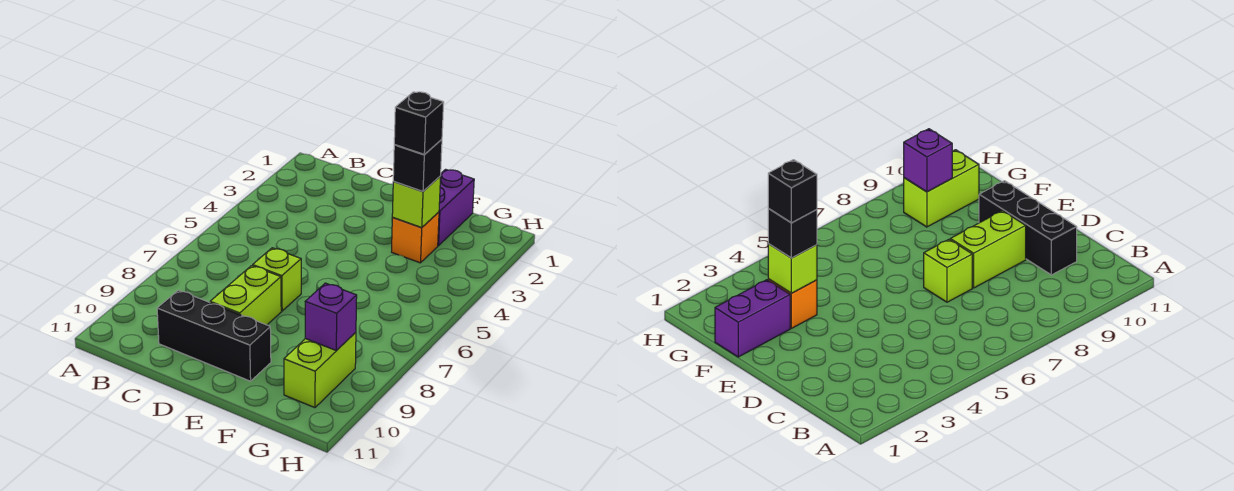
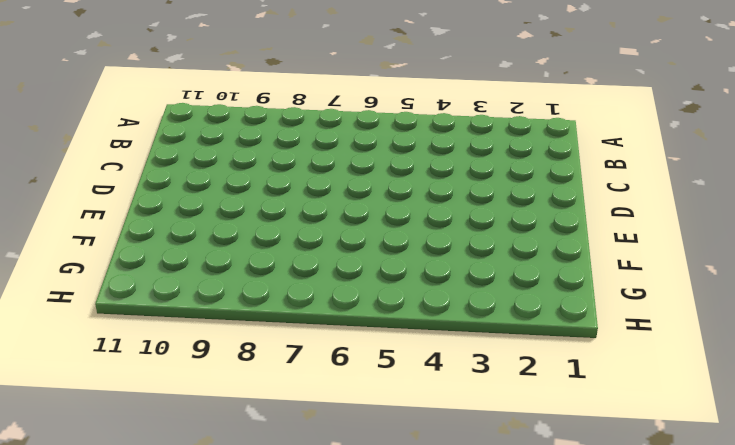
none -> black brick C10:E10 level 1
none -> lime brick D7 level 1

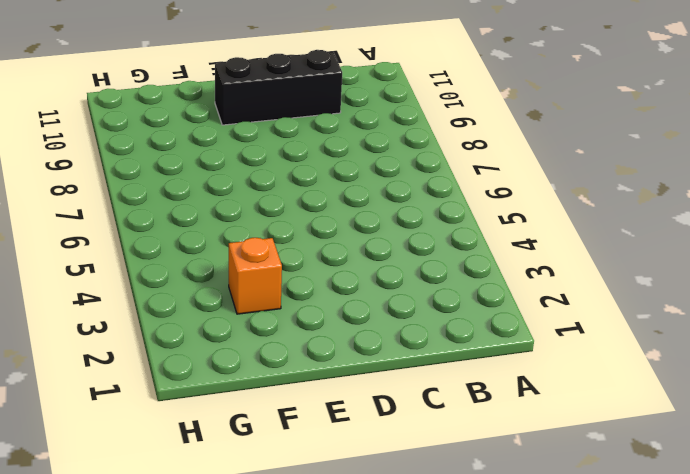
none -> lime brick D7 level 1
none -> lime brick D8:D9 level 1

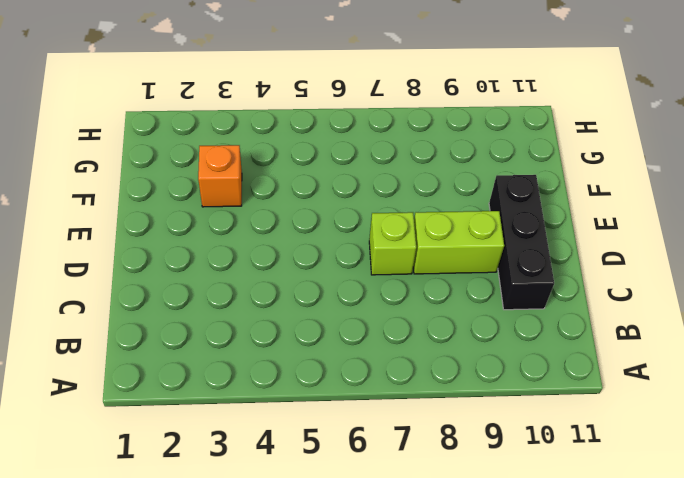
none -> purple brick F1:F2 level 1
none -> lime brick G9:G10 level 1

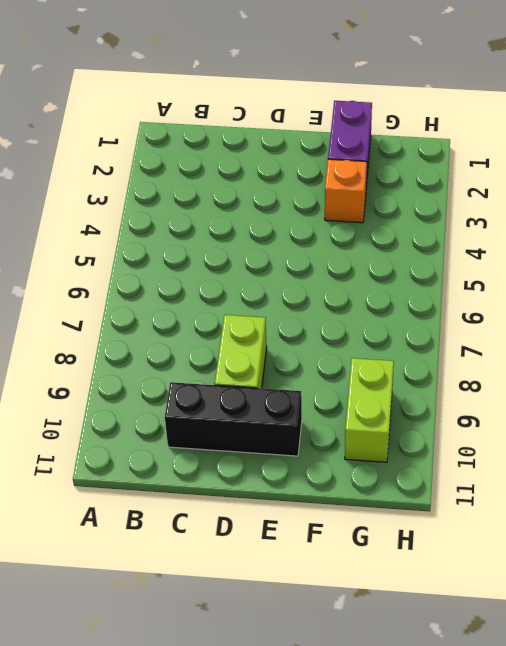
none -> lime brick D7 level 1
none -> lime brick F3 level 2

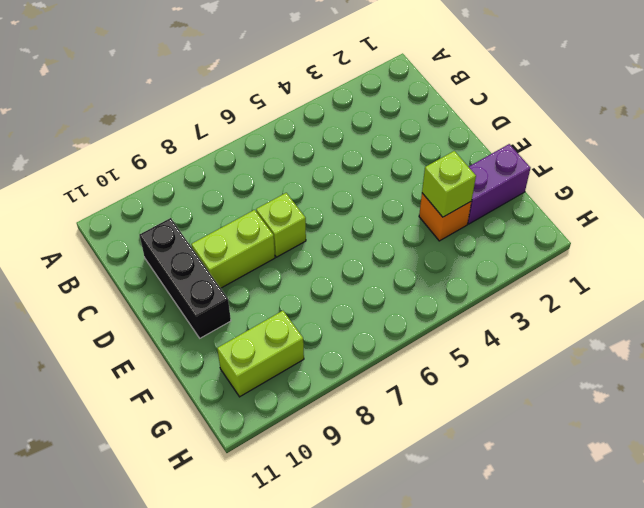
none -> purple brick G9 level 2
none -> black brick F3 level 3

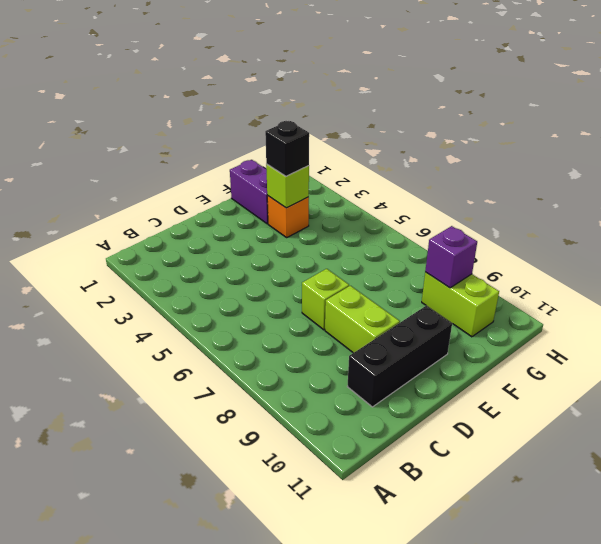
none -> black brick F3 level 4

